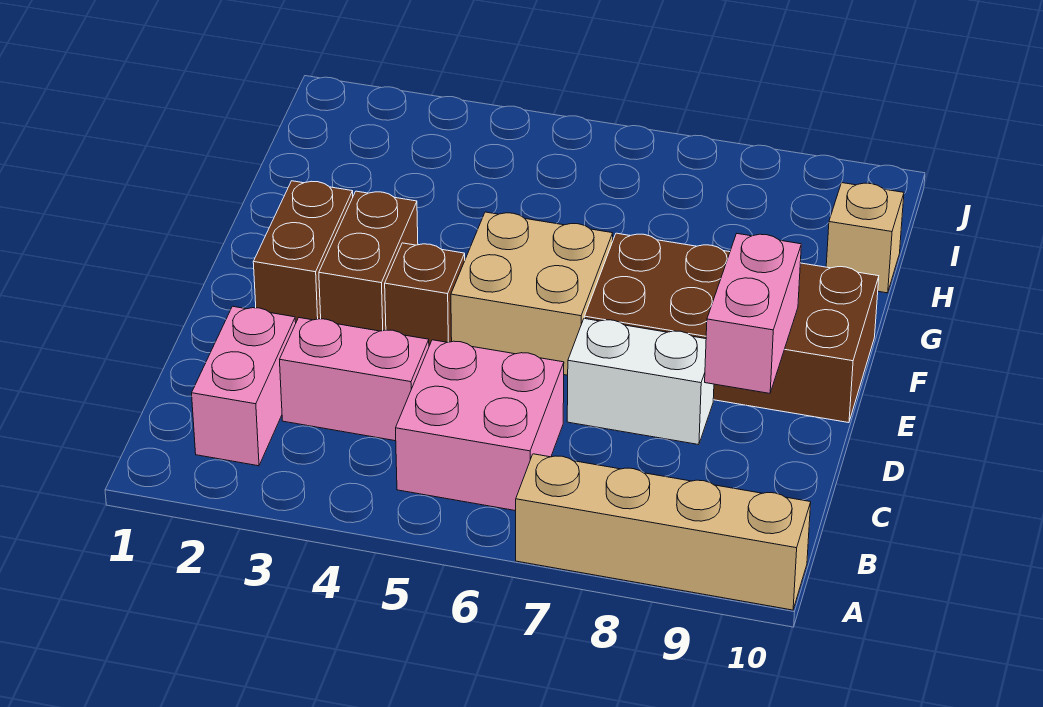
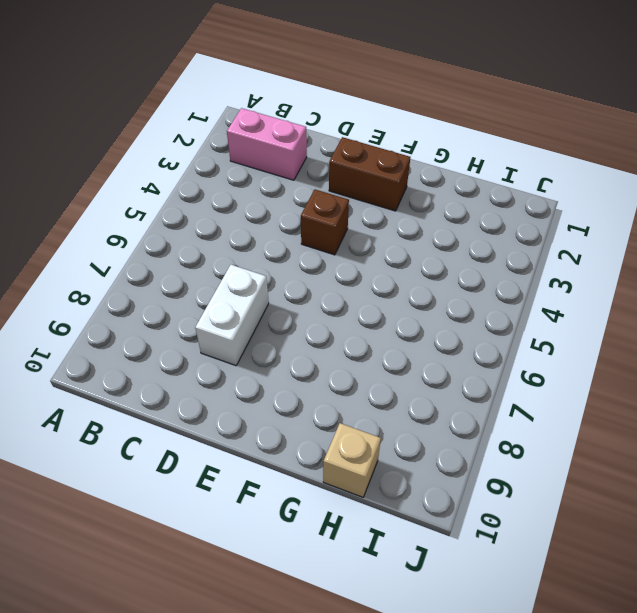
none -> tan brick A7:A10 level 1
none -> pink brick B5:C6 level 1
none -> pink brick C3:C4 level 1

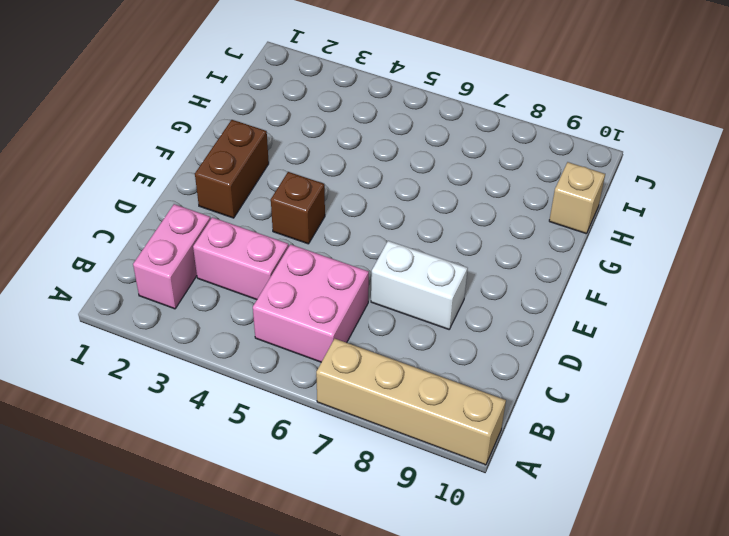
none -> brown brick E3:F3 level 1
none -> tan brick E5:F6 level 1
none -> brown brick E7:F10 level 1

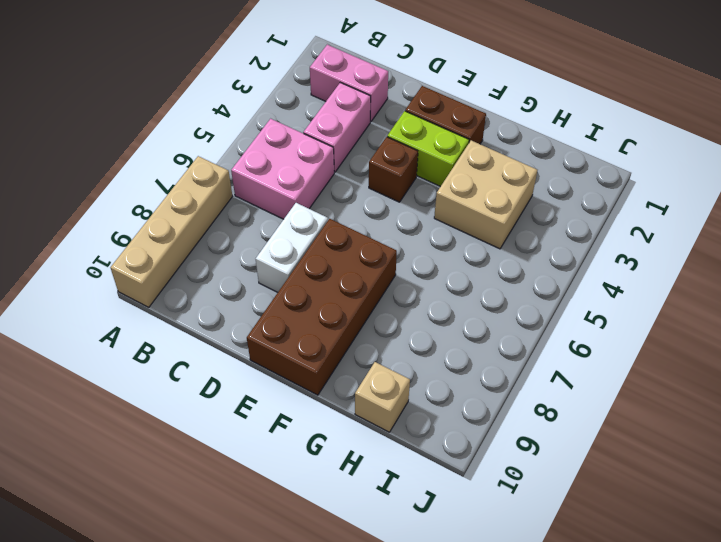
lime brick E3:F3 level 1 -> brown brick E3:F3 level 1
tan brick G3:H4 level 1 -> tan brick E5:F6 level 1
none -> pink brick D9:E9 level 2

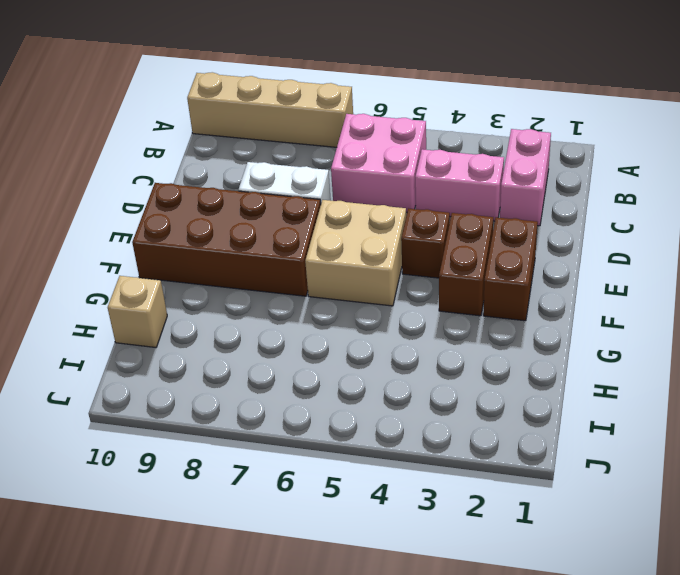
none -> pink brick D9:E9 level 2

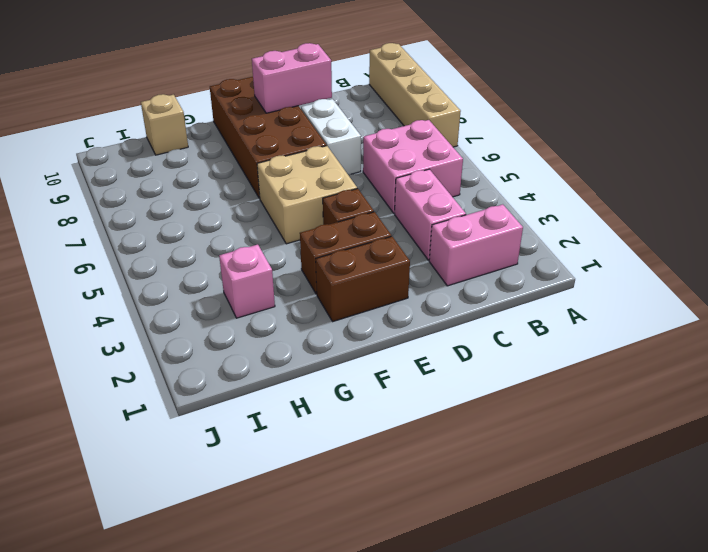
pink brick H3 level 1 -> none

